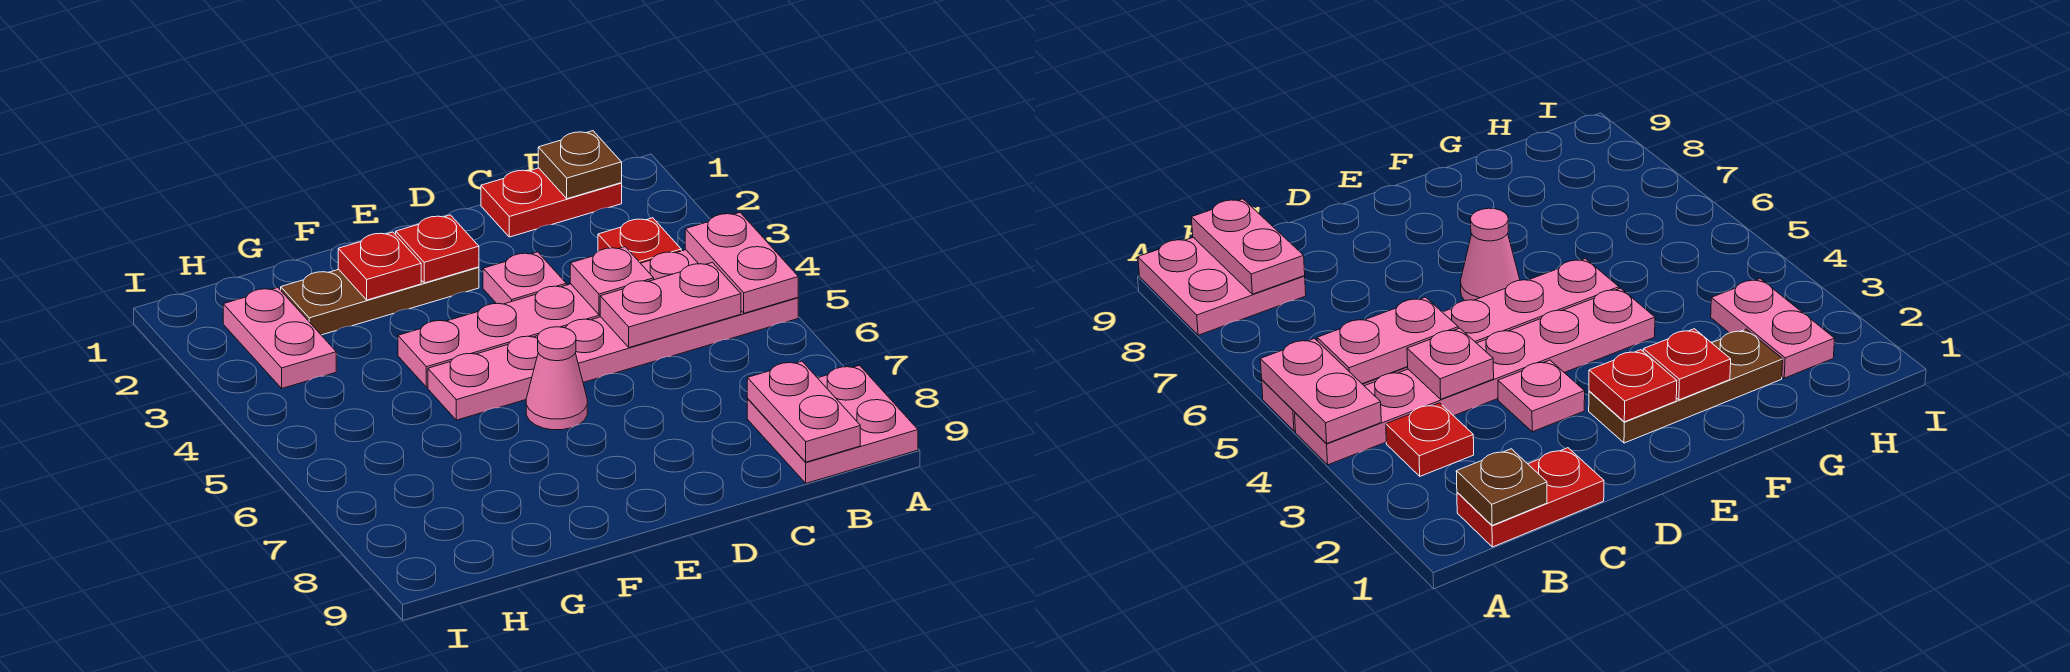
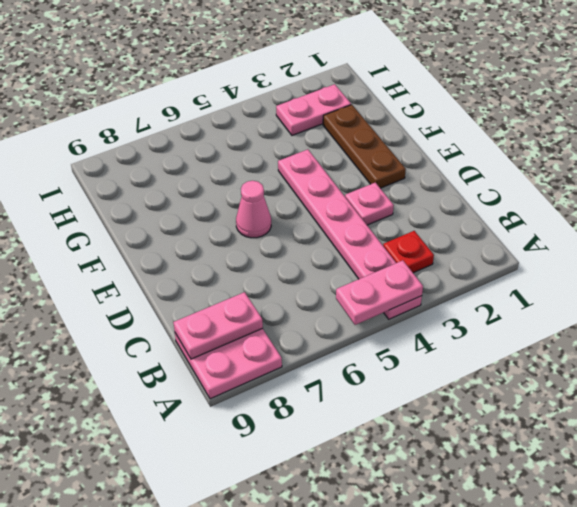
none -> pink plate A5:F5 level 1
none -> red plate B1:C1 level 1
none -> brown plate B1 level 2

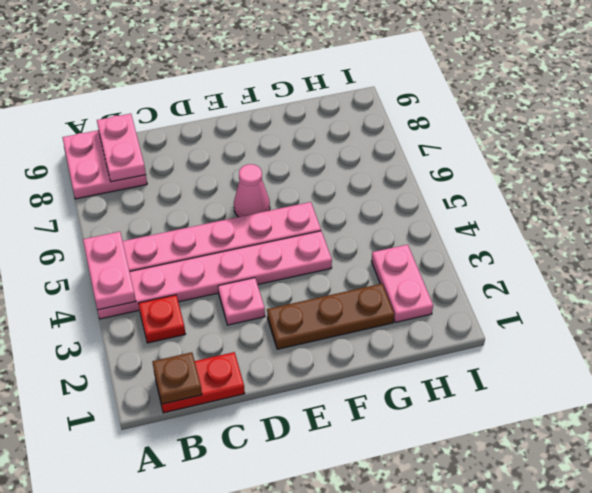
none -> pink plate B5:C5 level 2
none -> pink plate C4 level 2
none -> red plate E2 level 2

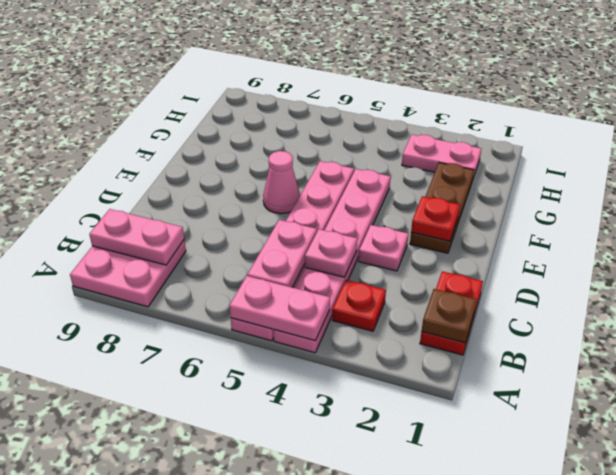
none -> red plate F2 level 2

